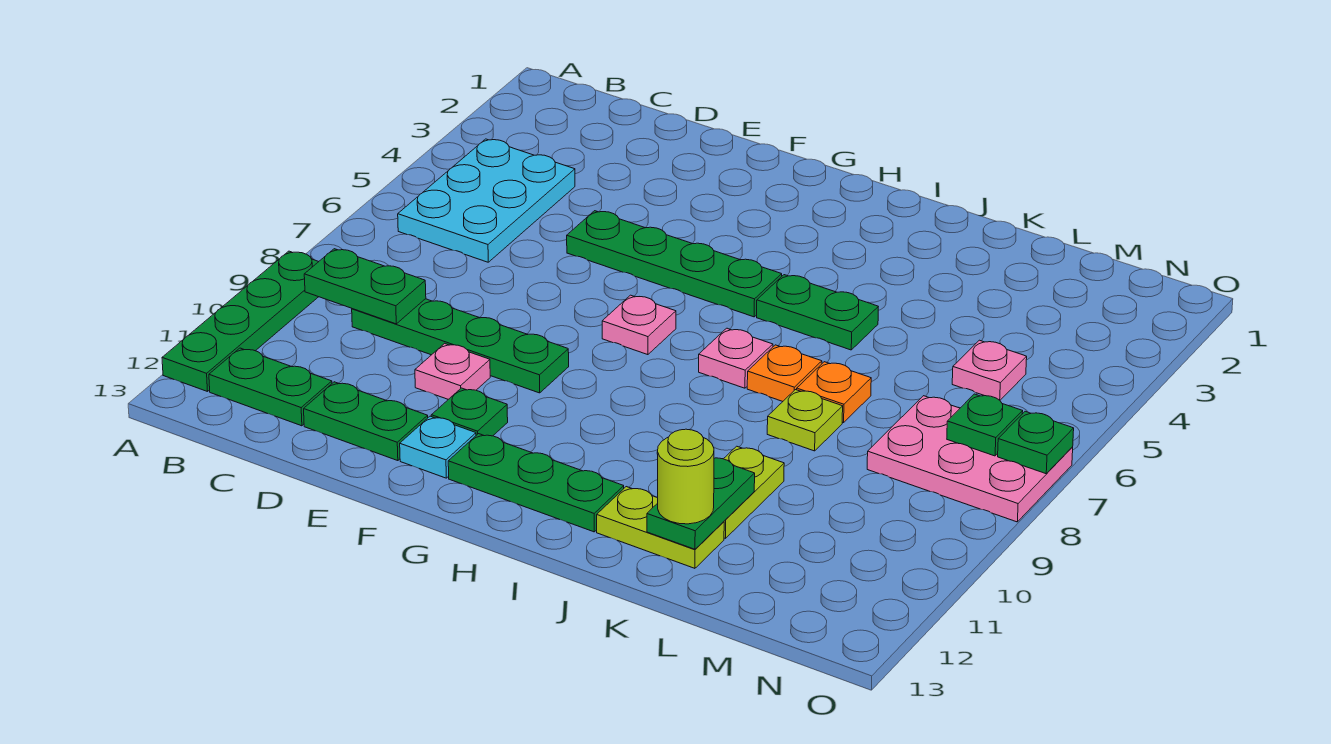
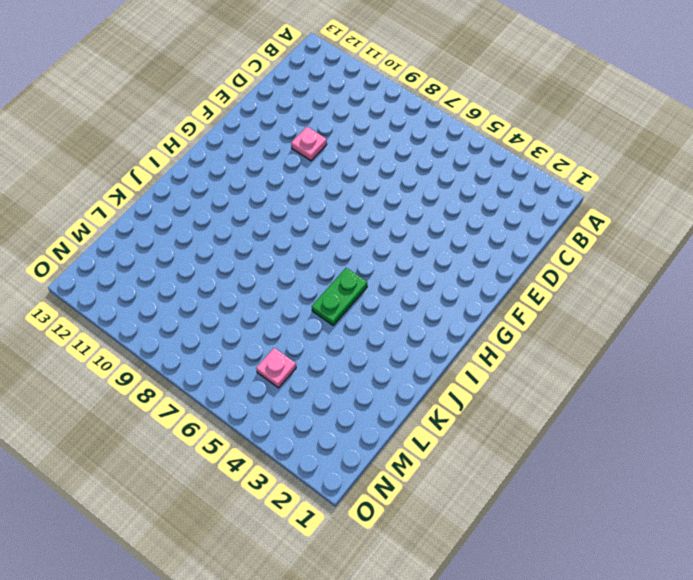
none -> green plate A9:A12 level 1
none -> cyan plate B4:C6 level 1
none -> green plate B12:C12 level 1

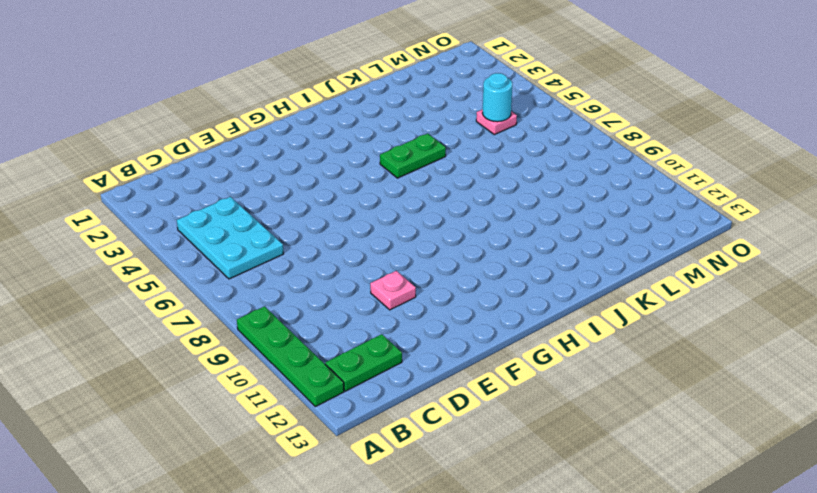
cyan round brick M5 level 2 -> none
none -> green plate C9:F9 level 1
none -> green plate D12:E12 level 1
none -> green plate E5:H5 level 1

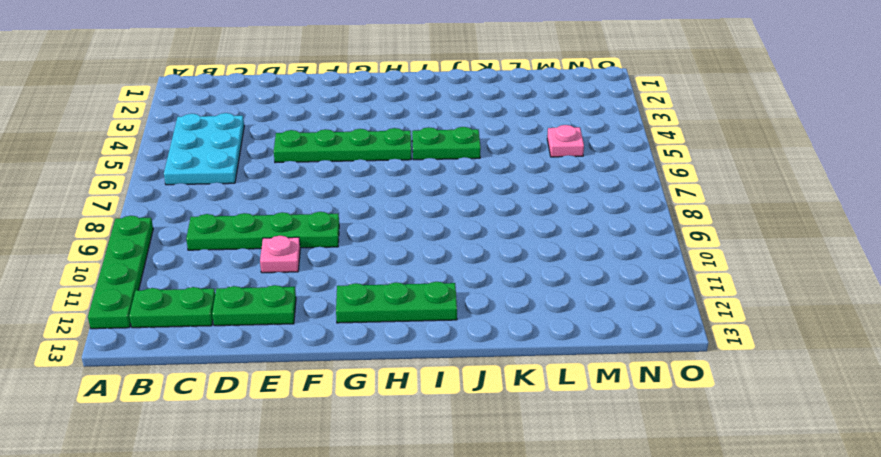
none -> green plate F11 level 1
none -> cyan plate F12 level 1
none -> pink plate G7 level 1

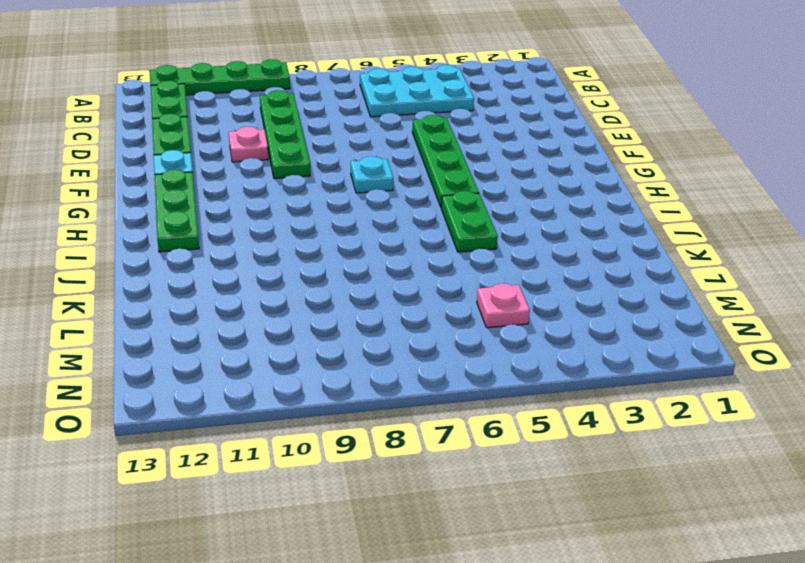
cyan plate G7 level 1 -> pink plate G7 level 1
none -> green plate F11 level 1
none -> pink plate I7 level 1
none -> orange plate J7 level 1

